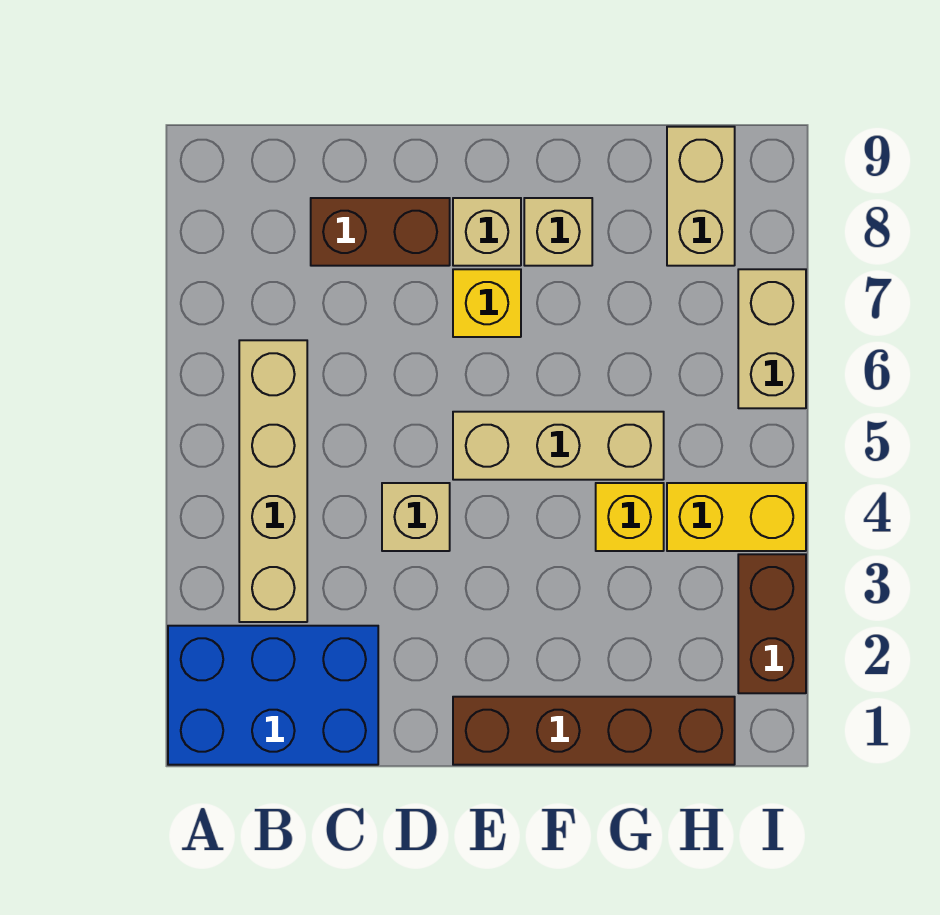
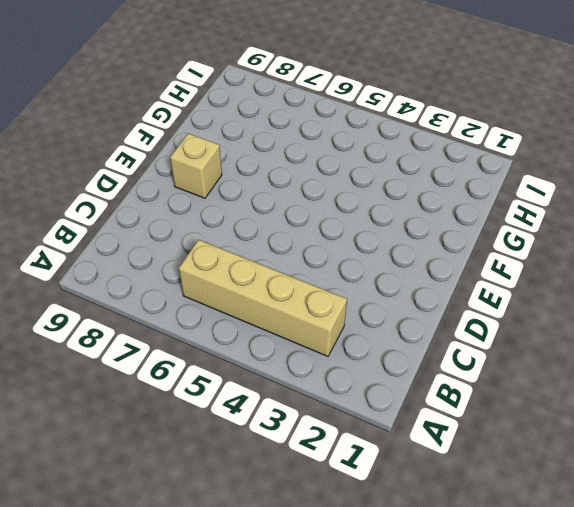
none -> blue brick A1:C2 level 1
none -> brown brick C8:D8 level 1
none -> tan brick D4 level 1

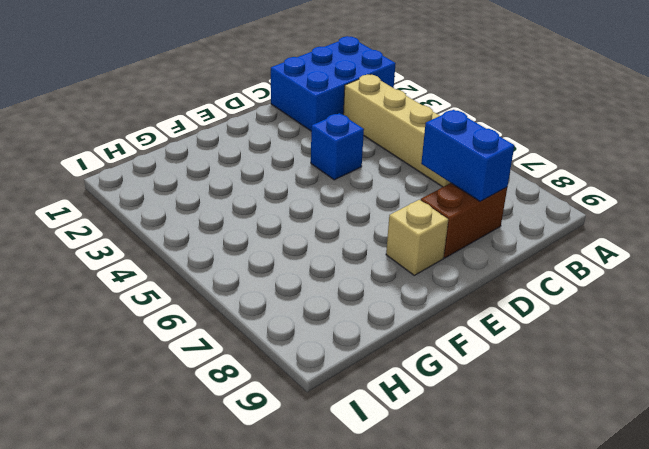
blue brick C7:C8 level 2 -> none
blue brick D4 level 1 -> tan brick D4 level 1
none -> brown brick E1:H1 level 1
none -> tan brick E5:G5 level 1
none -> yellow brick E7 level 1

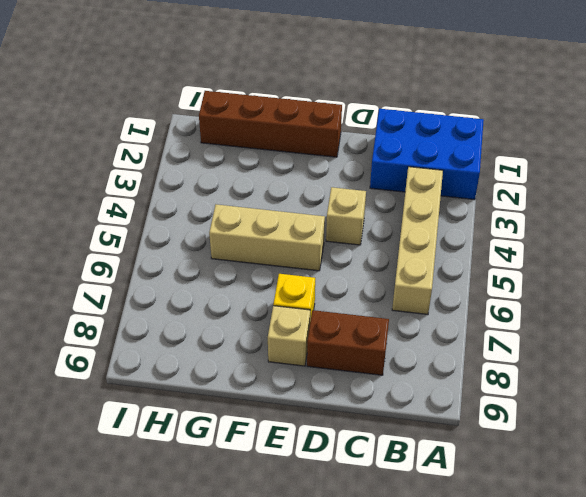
none -> tan brick F8 level 1
none -> yellow brick G4 level 1
none -> yellow brick H4:I4 level 1

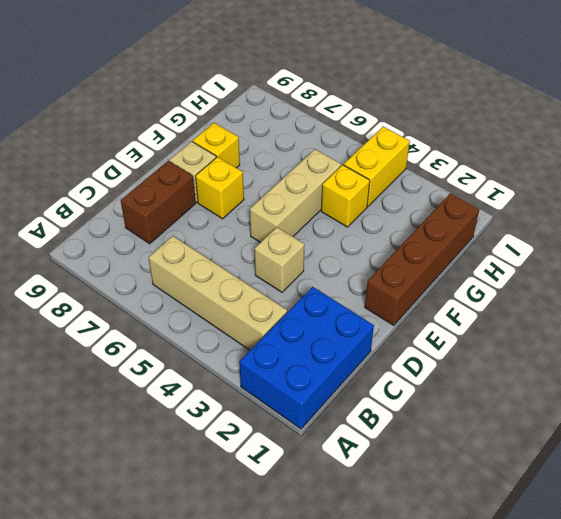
yellow brick F8 level 1 -> tan brick F8 level 1
none -> tan brick H8:H9 level 1
none -> brown brick I2:I3 level 1
none -> tan brick I6:I7 level 1

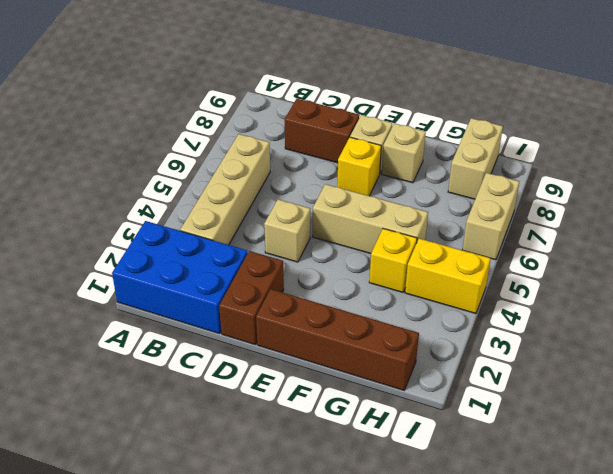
brown brick D1:D2 level 1 -> brown brick I2:I3 level 1

